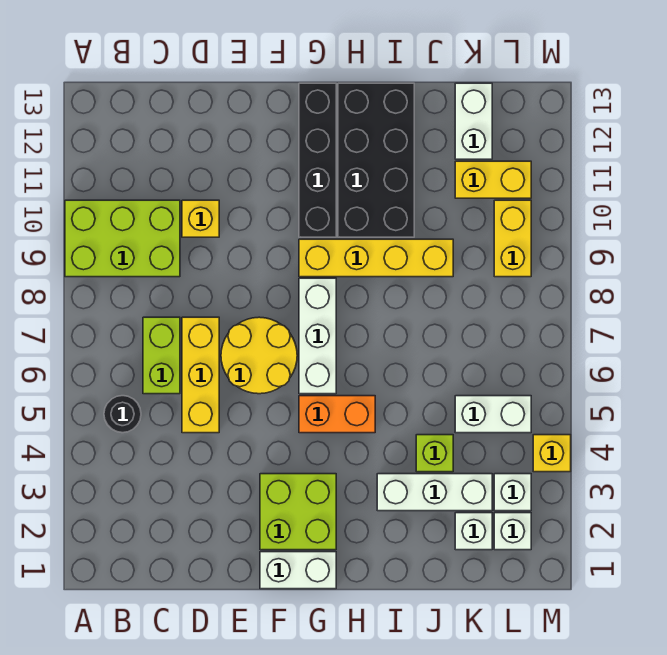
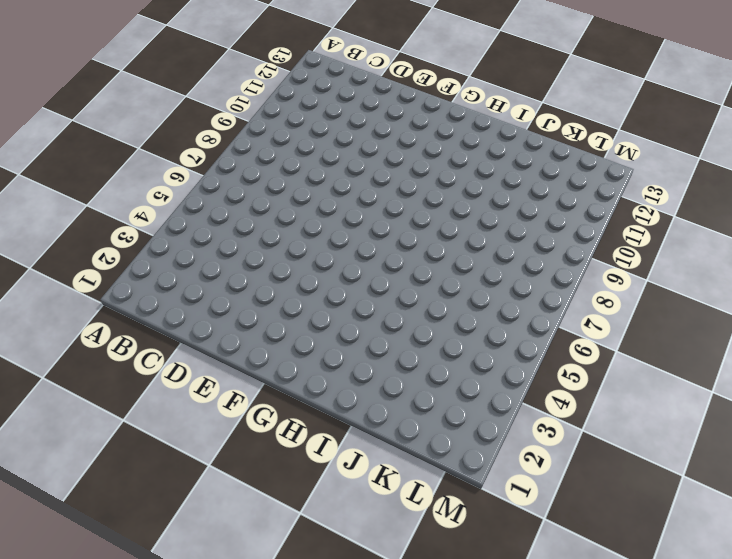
none -> lime brick A9:C10 level 1
none -> black round brick B5 level 1
none -> lime brick C6:C7 level 1

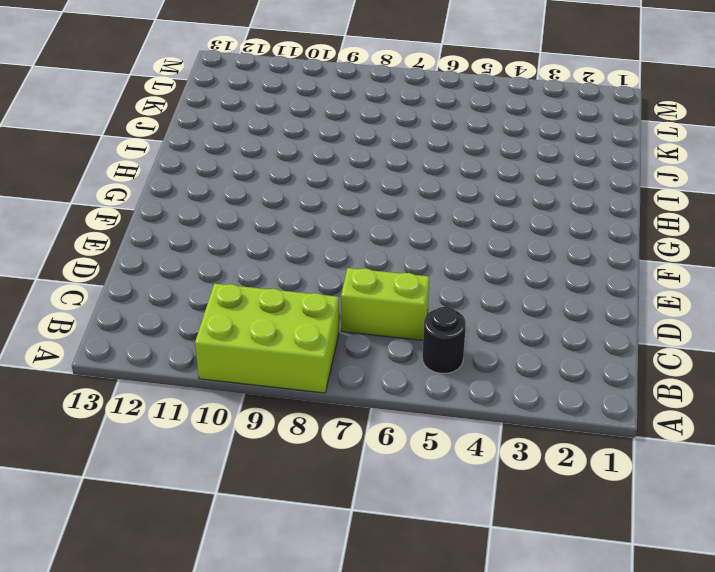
lime brick A8:B10 level 1 -> lime brick A9:C10 level 1
none -> yellow brick D5:D7 level 1
none -> yellow brick D10 level 1
none -> yellow round brick E6:F7 level 1

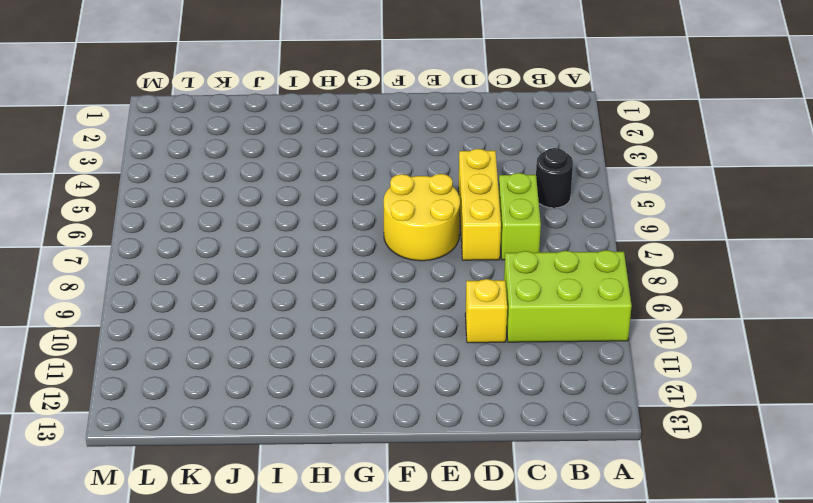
none -> white brick F1:G1 level 1
none -> lime brick F2:G3 level 1
none -> orange brick G5:H5 level 1

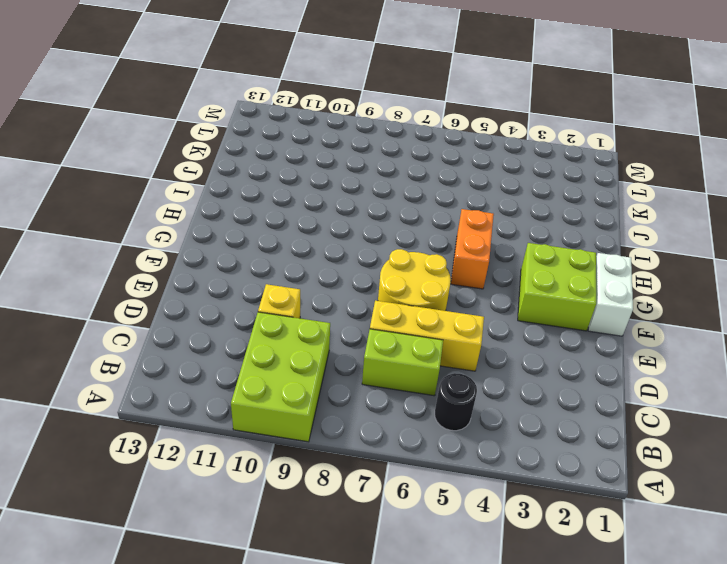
none -> white brick G6:G8 level 1
none -> yellow brick G9:J9 level 1
none -> black brick G10:G13 level 1

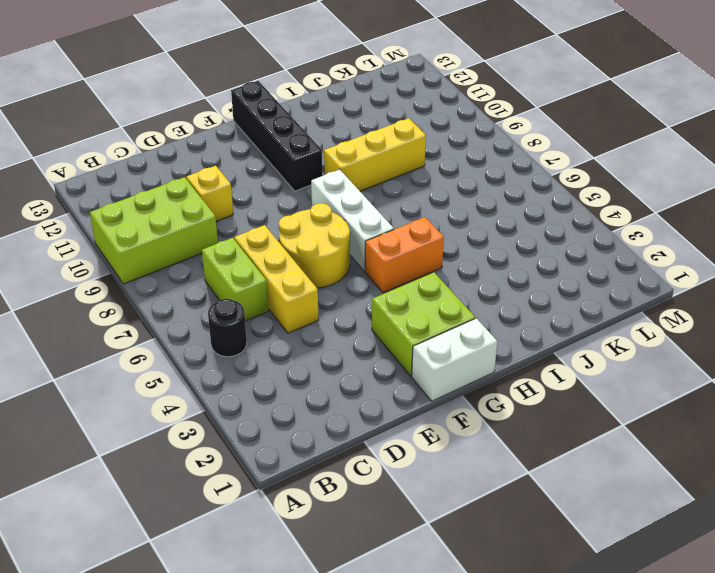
yellow brick H9:J9 level 1 -> yellow brick G9:J9 level 1
none -> black brick H10:I13 level 1
none -> white brick I3:K3 level 1
none -> lime brick J4 level 1

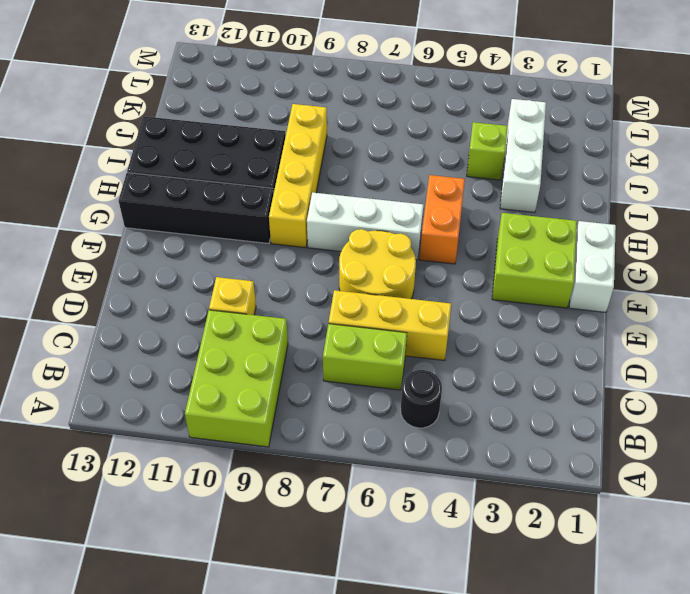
none -> white brick K2 level 1
none -> white brick K5:L5 level 1
none -> yellow brick K11:L11 level 1

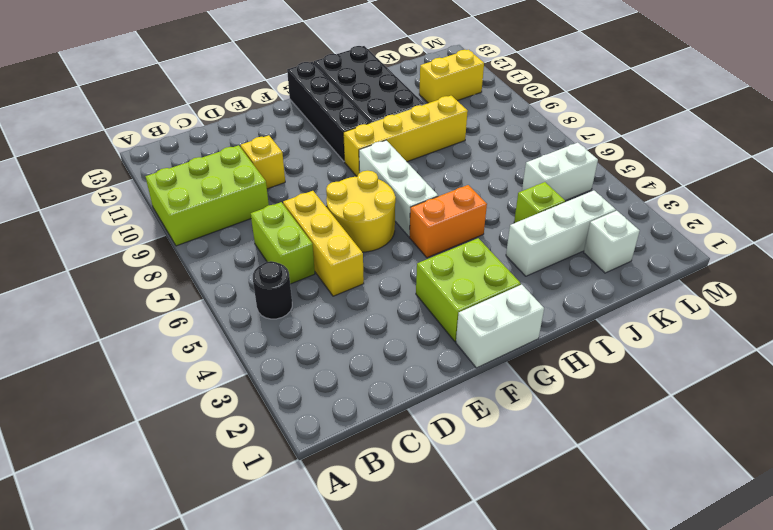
none -> white brick K12:K13 level 1
none -> white brick L2 level 1
none -> white brick L3 level 1

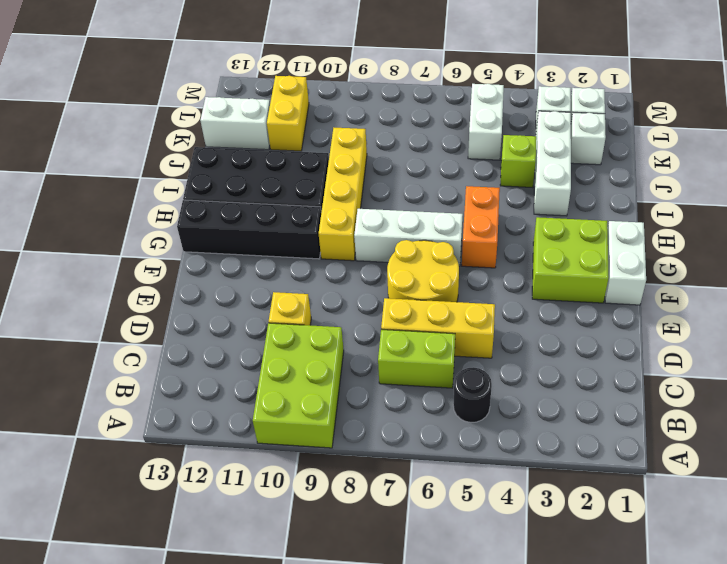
none -> yellow brick L9:L10 level 1
none -> yellow brick M4 level 1

